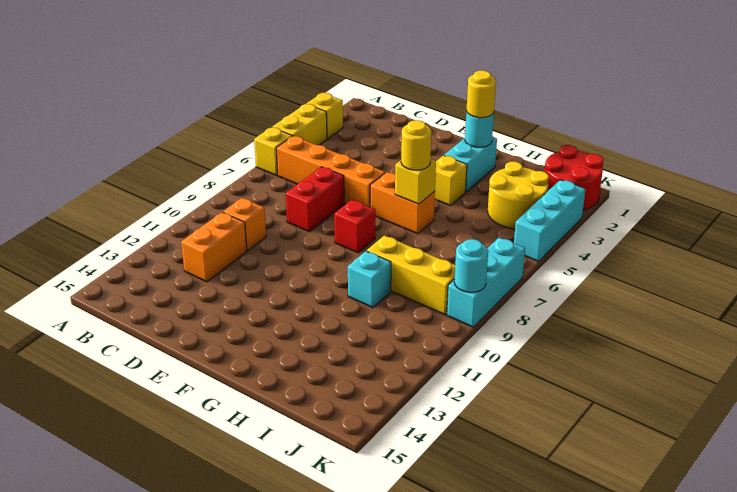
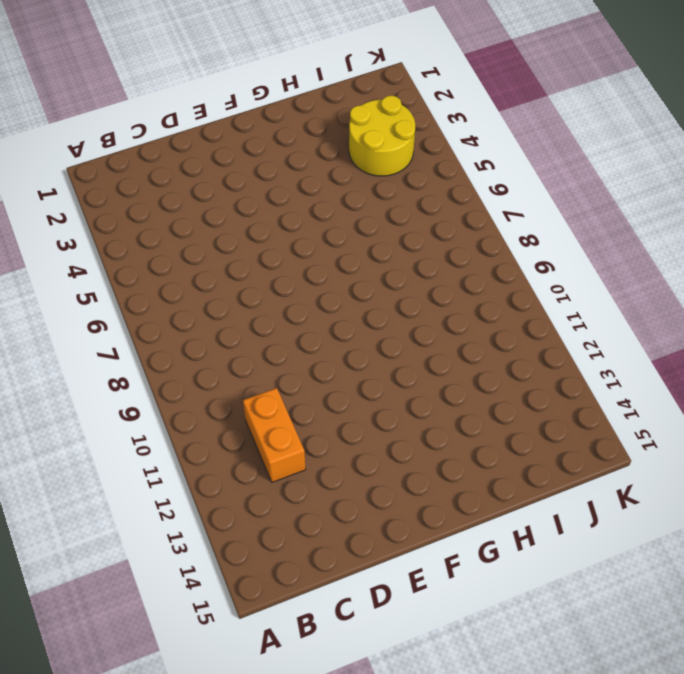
none -> yellow brick A3 level 1
none -> yellow brick A4:A5 level 1
none -> yellow brick A6 level 1

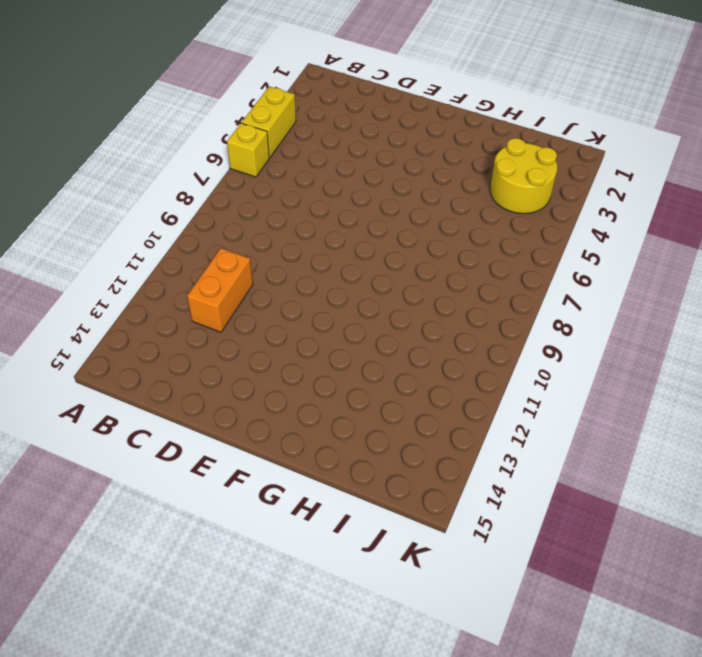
none -> yellow brick A3 level 1
none -> orange brick B6:E6 level 1
none -> orange brick C10 level 1

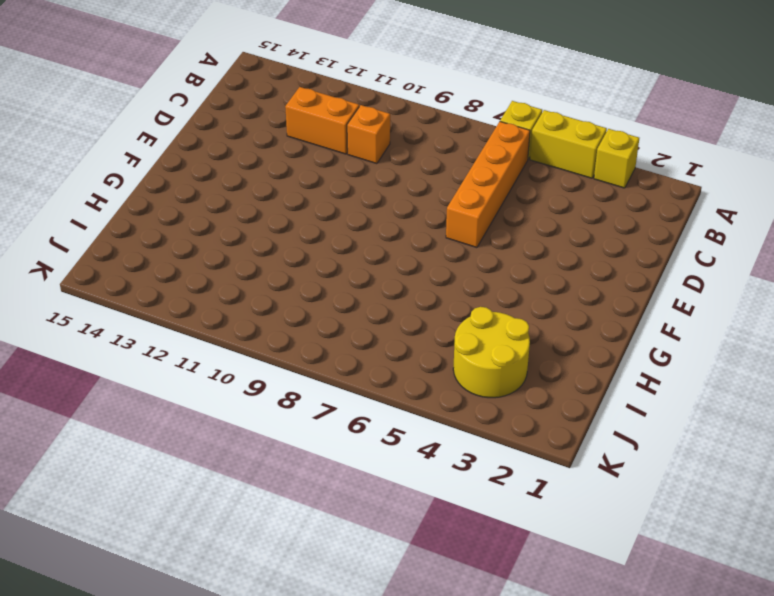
none -> red brick D7:D8 level 1
none -> orange brick F6:G6 level 1
none -> red brick F8 level 1

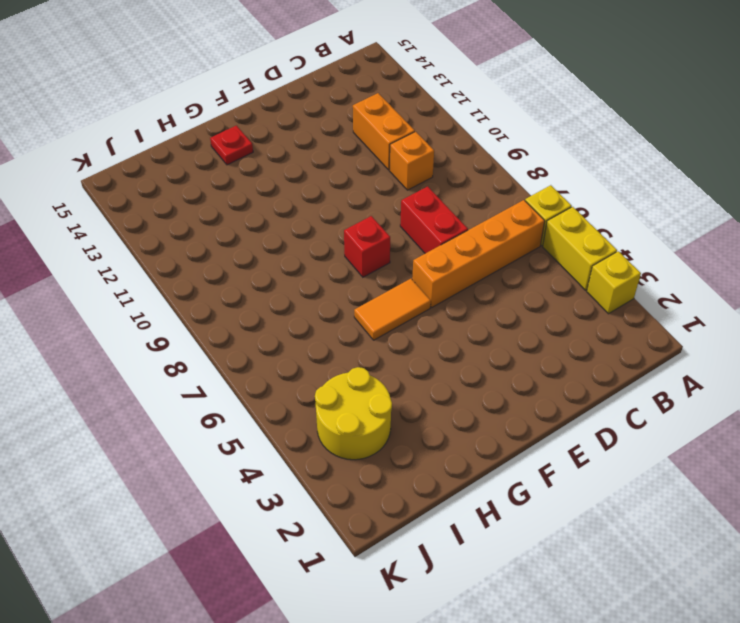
orange tile F6:G6 level 1 -> orange brick F6:G6 level 1
red plate G14 level 1 -> none
none -> cyan brick G2:G3 level 1
none -> yellow brick G4 level 1
none -> yellow brick H9:J9 level 1

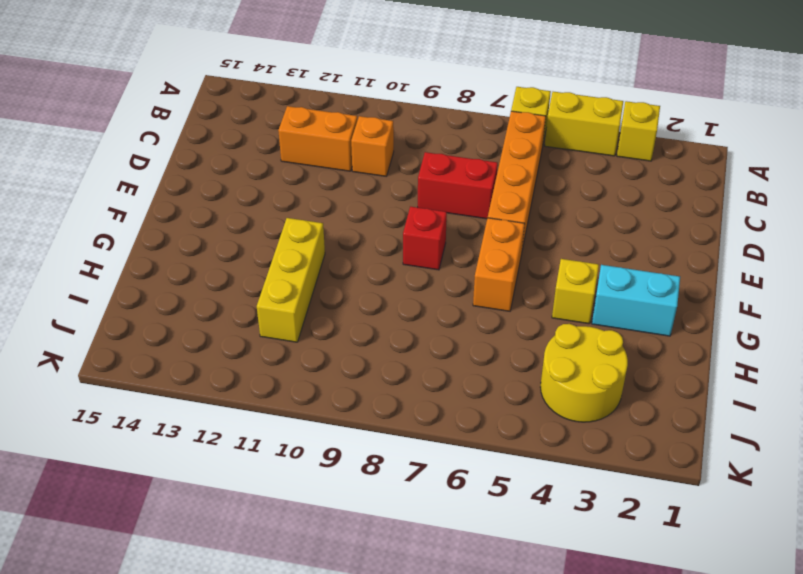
yellow brick G11:I11 level 1 -> yellow brick H9:J9 level 1
none -> cyan brick H10 level 1
none -> red round brick J1:K2 level 1
none -> cyan brick K3:K5 level 1

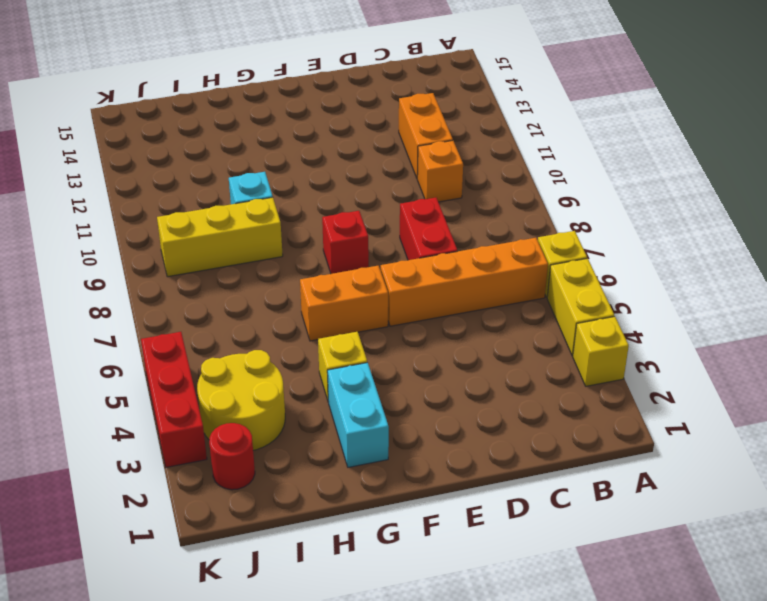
red round brick J2 level 1 -> red round brick J1:K2 level 1
red brick K3:K5 level 1 -> cyan brick K3:K5 level 1
none -> cyan brick K7:K9 level 1
none -> cyan round brick G2 level 2
none -> yellow brick G6 level 2

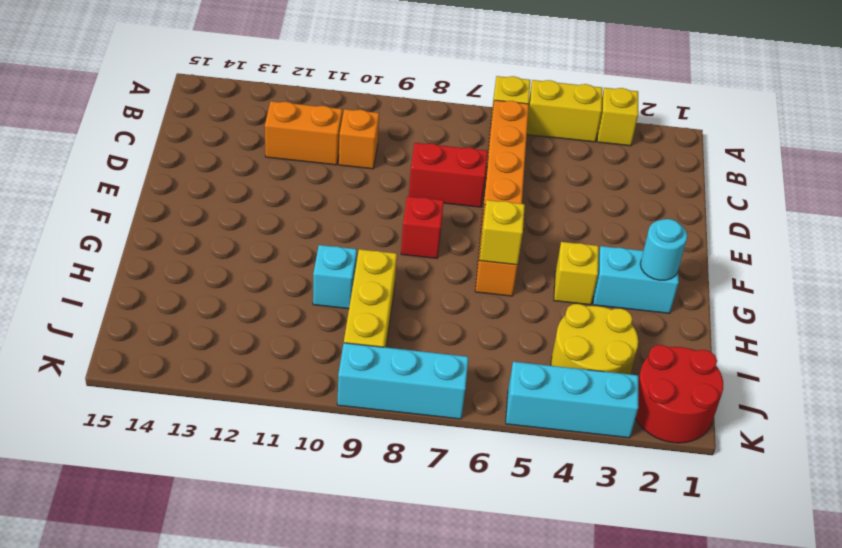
none -> cyan round brick K9 level 2
none -> yellow round brick G2 level 3
none -> yellow round brick G6 level 3

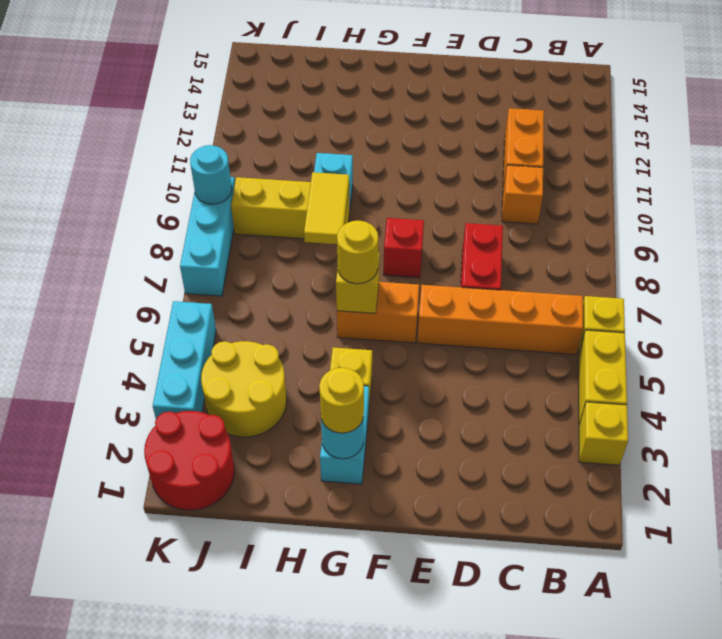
yellow tile H8:H9 level 2 -> none

